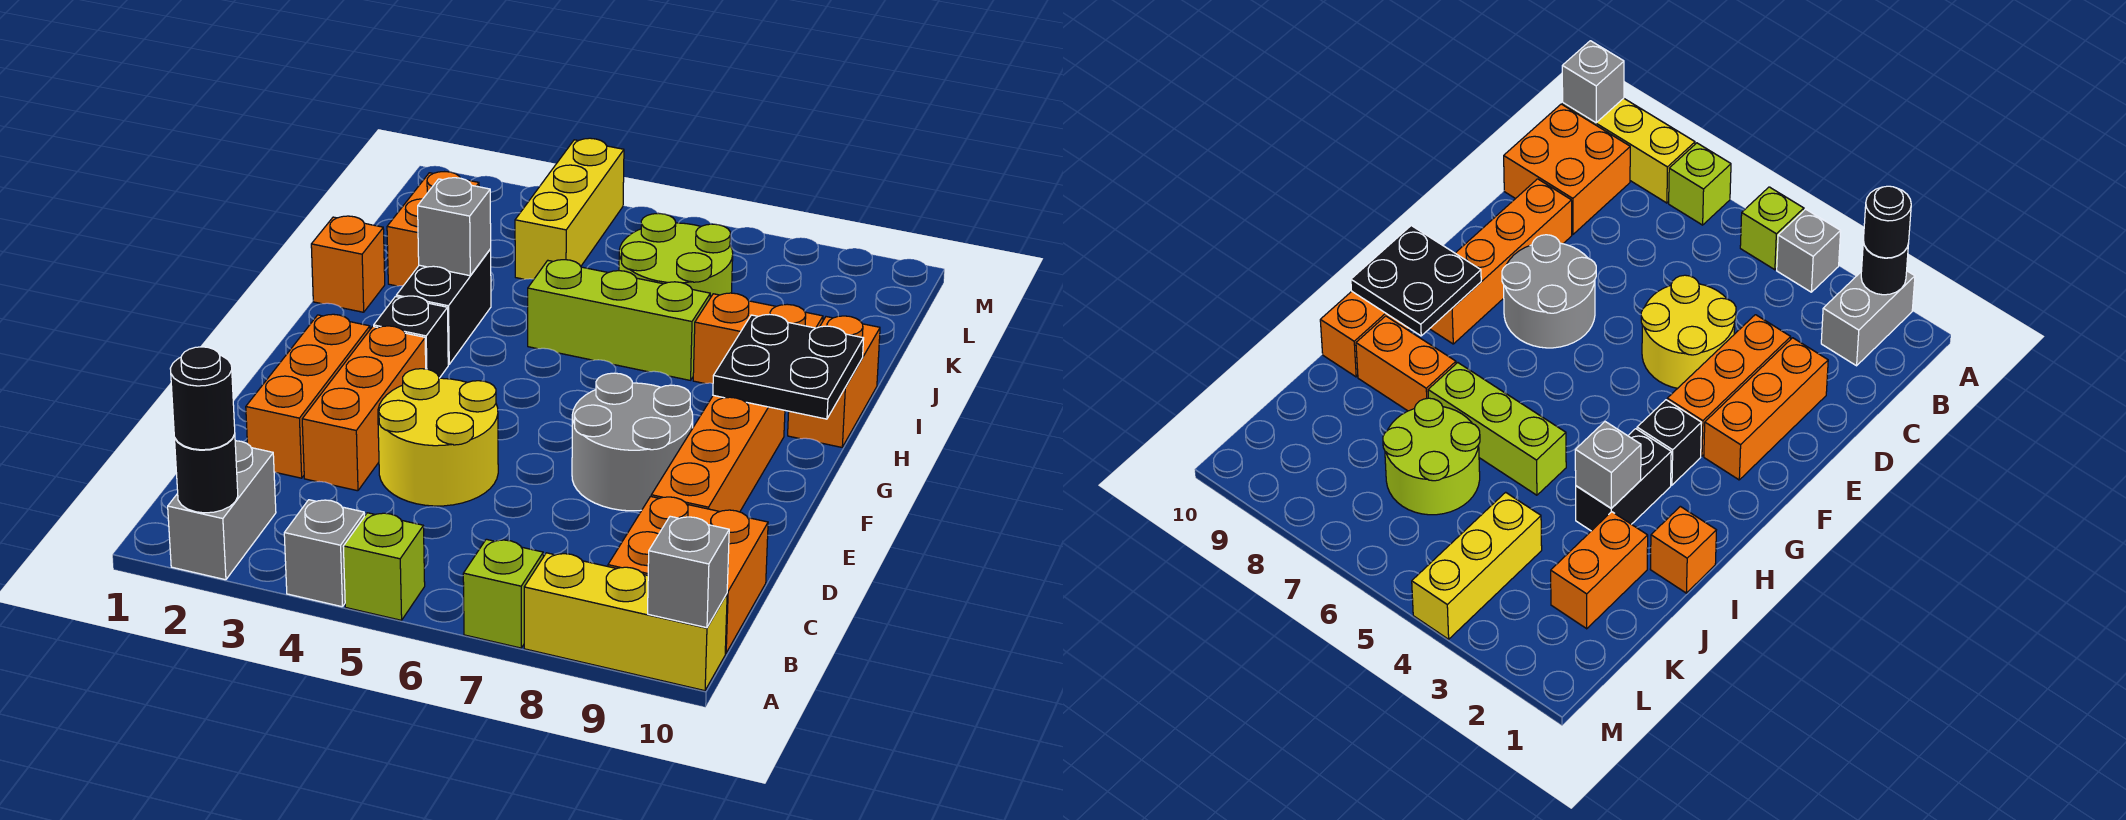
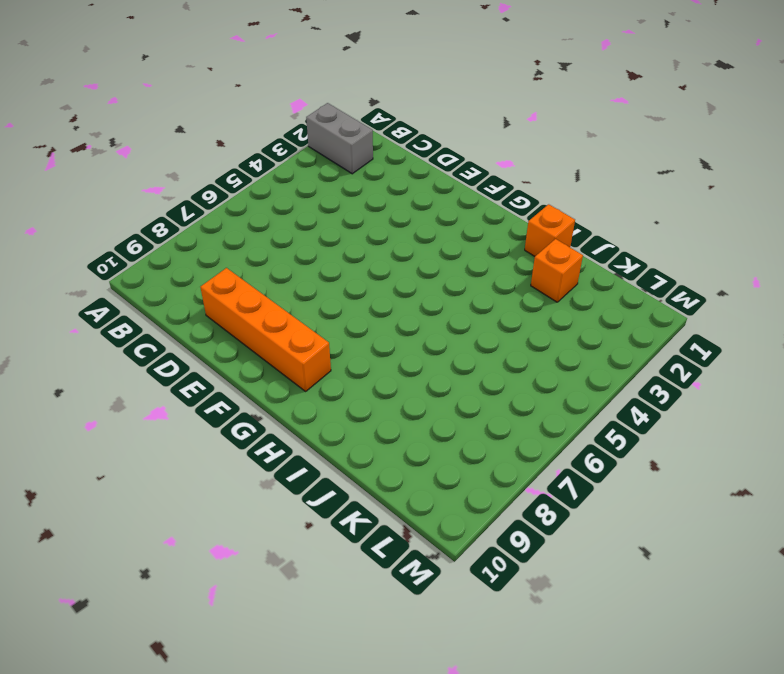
orange brick J2 level 1 -> orange brick J2:K2 level 1
none -> grey brick A4 level 1
none -> lime brick A5 level 1
none -> lime brick A7 level 1

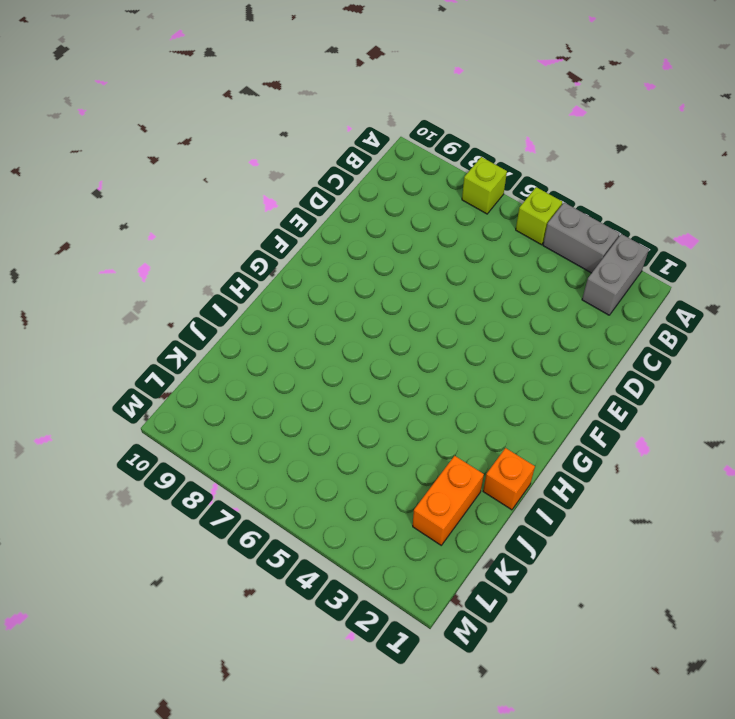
grey brick A3:A4 level 1 -> grey brick A4 level 1
none -> yellow brick A8:A10 level 1
none -> orange brick B9:C10 level 1
none -> orange brick D2:F2 level 1

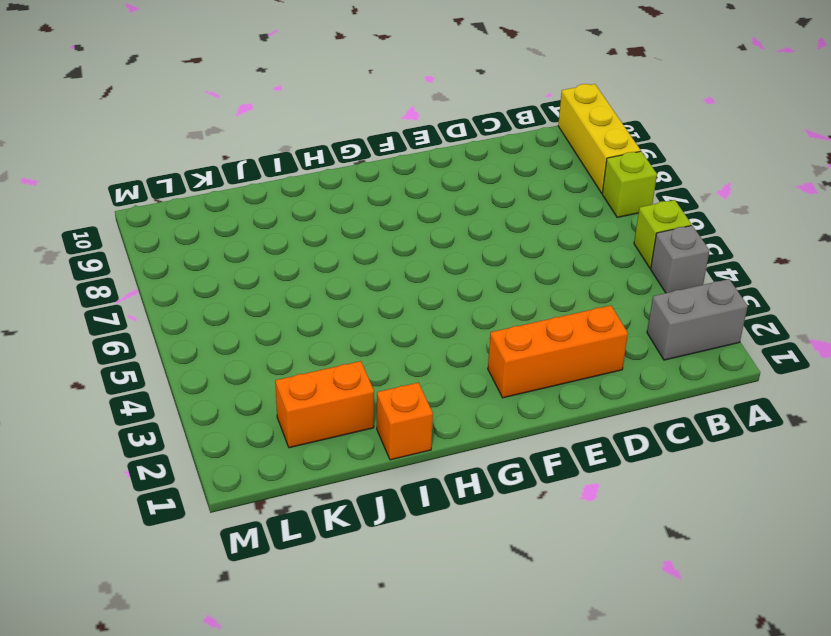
none -> orange brick B9:C10 level 1
none -> orange brick D3:F3 level 1
none -> yellow round brick D4:E5 level 1

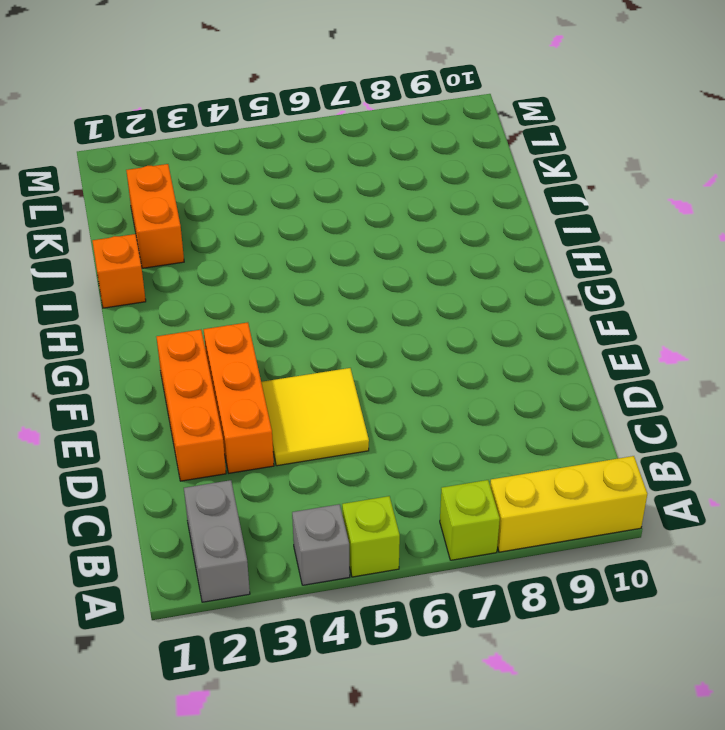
yellow tile D4:E5 level 1 -> yellow round brick D4:E5 level 1
none -> orange brick B9:C10 level 1
none -> orange brick D9:G9 level 1
none -> grey round brick E7:F8 level 1

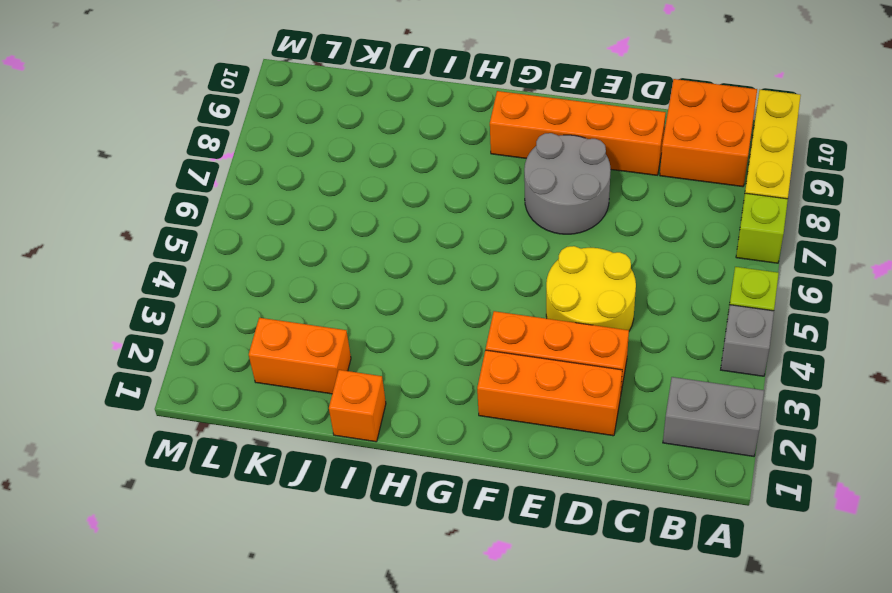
none -> black brick G3 level 1
none -> black brick H3:I3 level 1
none -> orange brick H10:I10 level 1

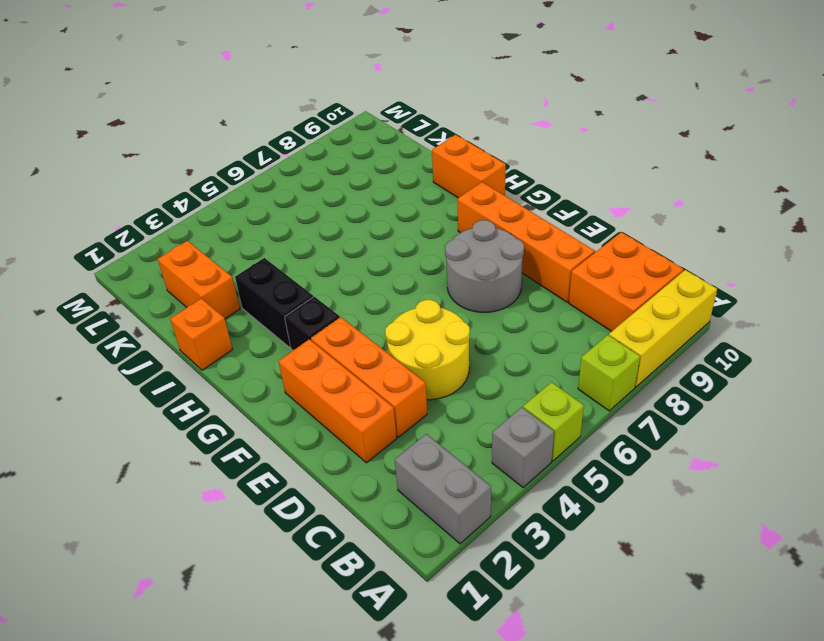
none -> lime brick I5:I7 level 1
none -> orange brick I8:I9 level 1
none -> lime round brick J6:K7 level 1

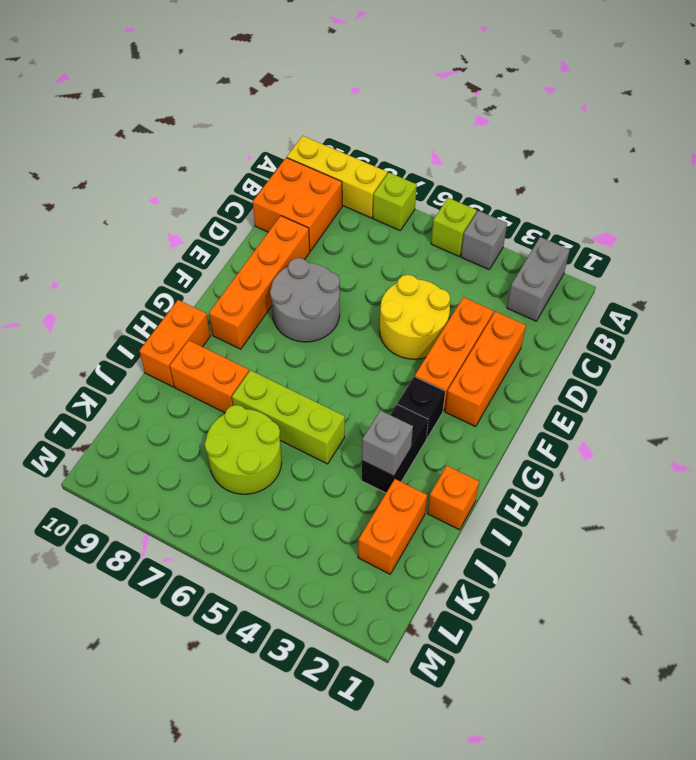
none -> yellow brick K4:M4 level 1
none -> black round brick A2 level 2
none -> grey brick A10 level 2

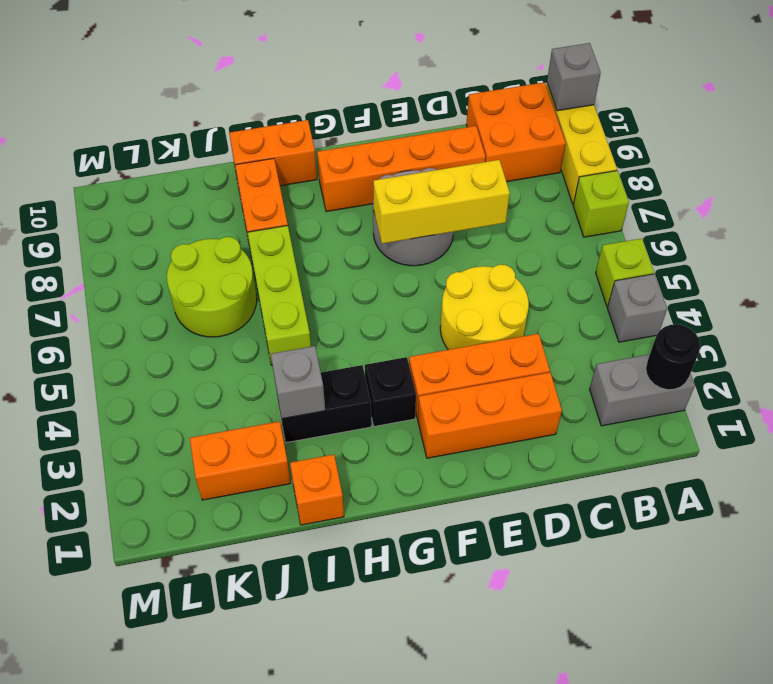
yellow brick D7:F7 level 2 -> yellow brick K4:M4 level 1
none -> black plate G9:H10 level 2
none -> black round brick A2 level 3

